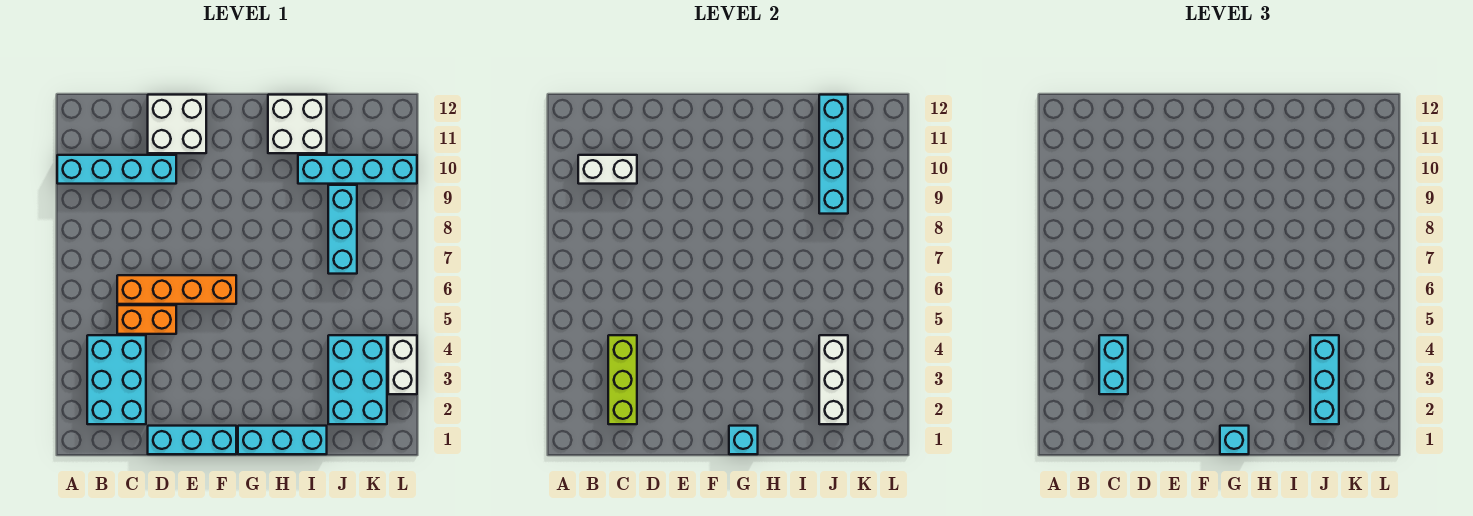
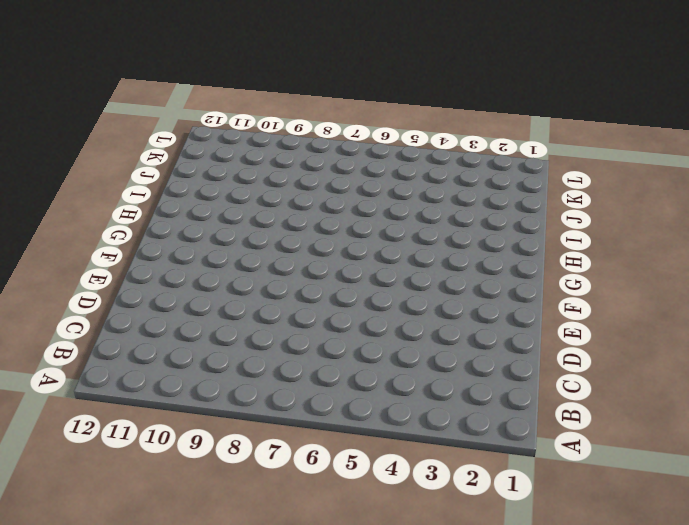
none -> cyan brick A10:D10 level 1
none -> cyan brick B2:C4 level 1
none -> orange brick C5:D5 level 1

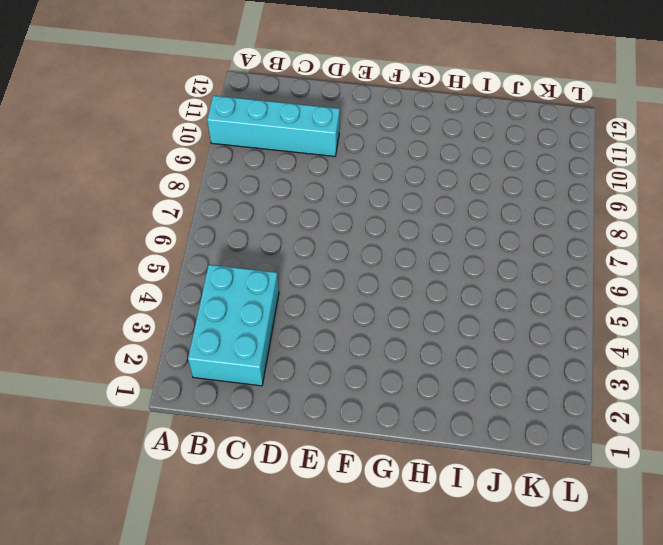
none -> orange brick C5:D5 level 1
none -> orange brick C6:F6 level 1
none -> cyan brick D1:F1 level 1

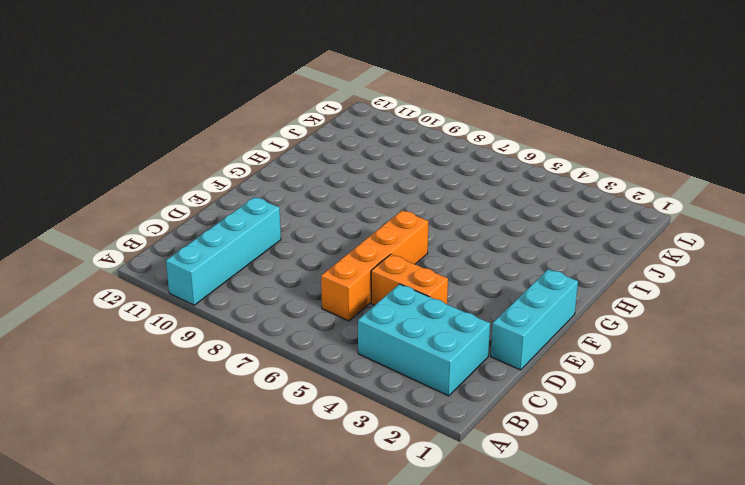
orange brick D4:D5 level 1 -> orange brick C5:D5 level 1
none -> white brick D11:E12 level 1
none -> cyan brick G1:I1 level 1
none -> white brick H11:I12 level 1

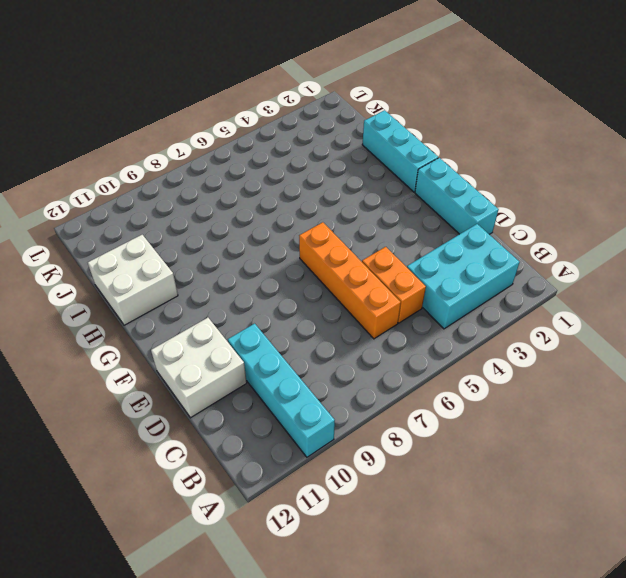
none -> cyan brick I10:L10 level 1
none -> cyan brick J2:K4 level 1
none -> cyan brick J7:J9 level 1

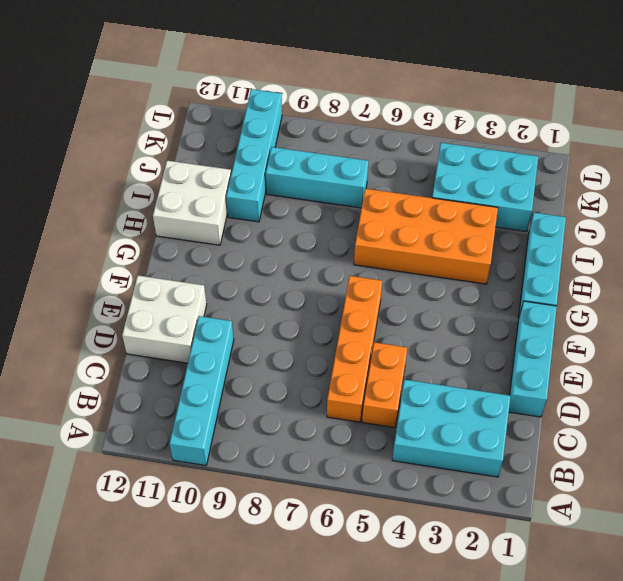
orange brick H3:I6 level 1 -> none
none -> white brick L3:L4 level 1
none -> white brick B10:C10 level 2
none -> lime brick C2:C4 level 2

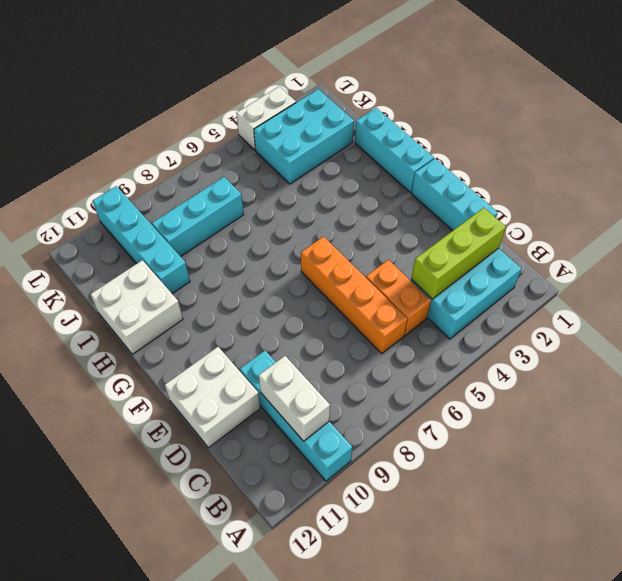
none -> cyan brick G1 level 2
none -> white brick J2:J4 level 2
none -> cyan brick J9:J12 level 2

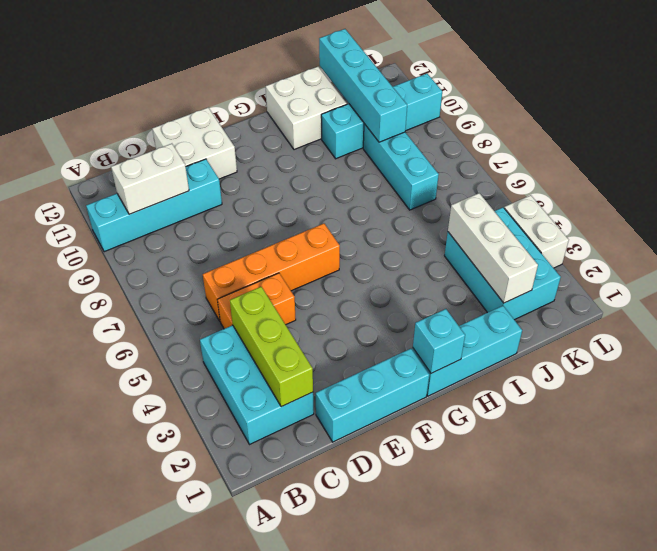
none -> cyan brick C3:C4 level 3
none -> cyan brick G1 level 3
none -> cyan brick J2:J4 level 3

